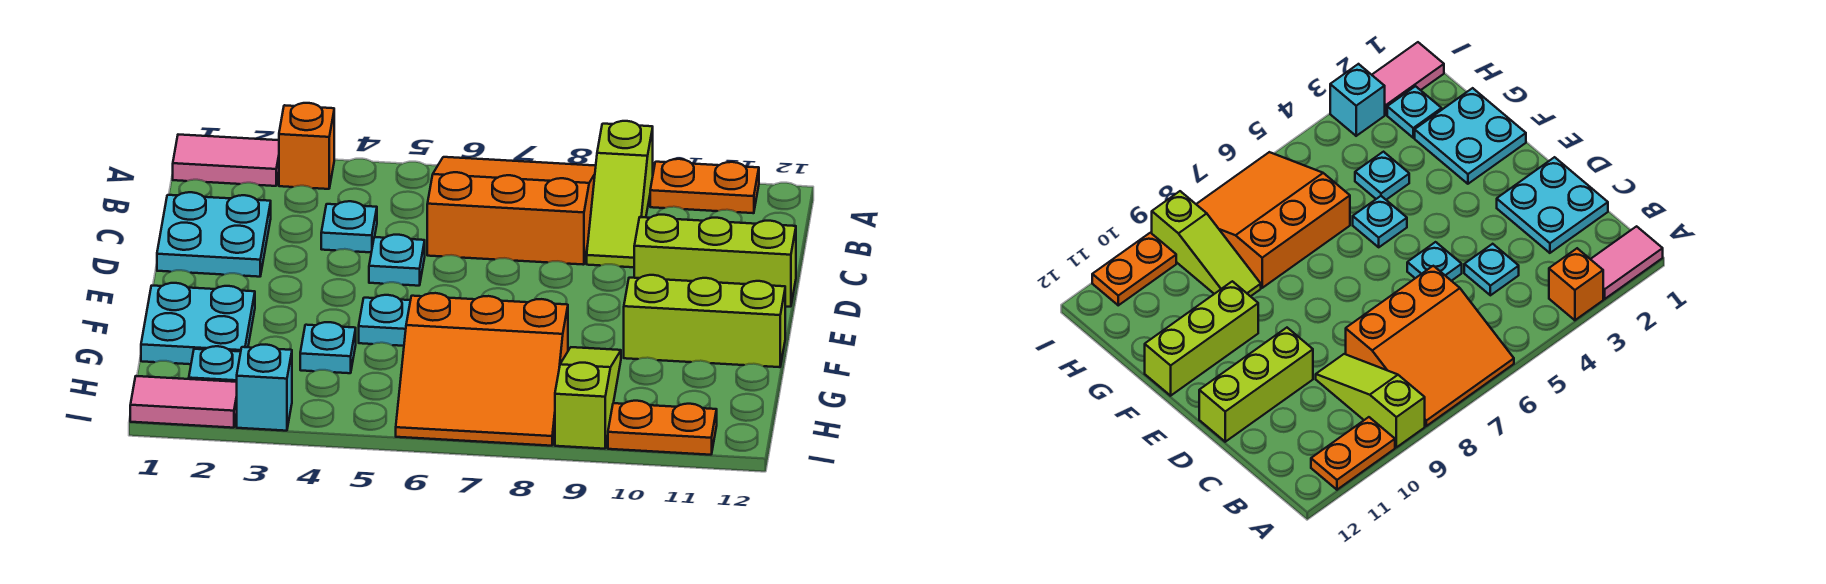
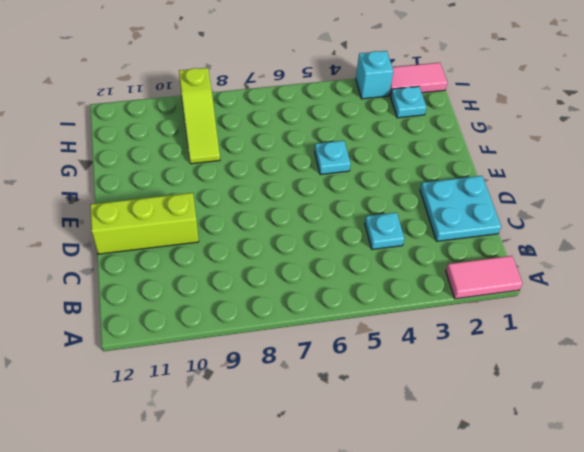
none -> orange brick A3 level 1
none -> orange slope A6:C8 level 1 top C
none -> lime slope A9:C9 level 1 top A

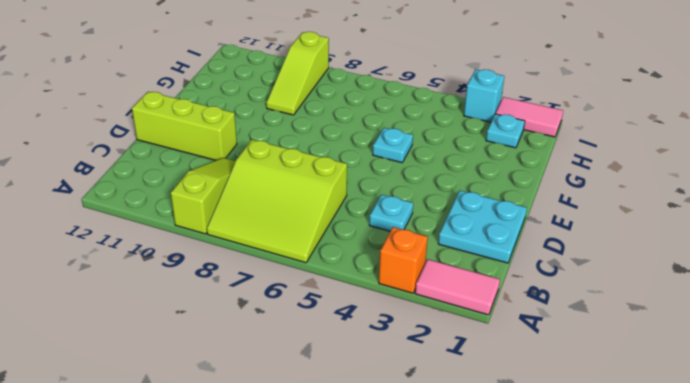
lime slope A6:C8 level 1 top C -> orange slope A6:C8 level 1 top C
none -> orange plate A10:A11 level 1
none -> cyan plate D5 level 1
none -> cyan plate F1:G2 level 1

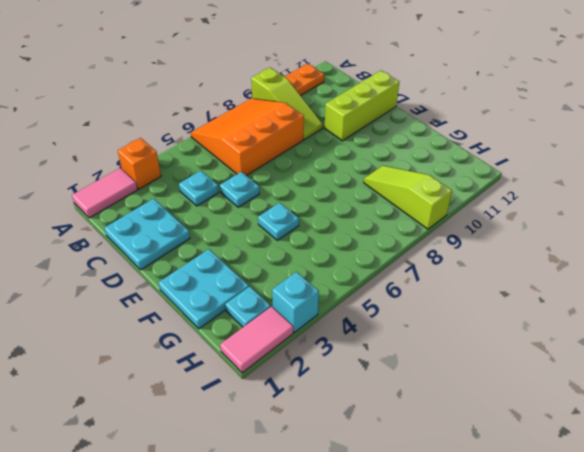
none -> lime brick F10:F12 level 1
none -> cyan plate G4 level 1
none -> orange slope G6:I8 level 1 top G

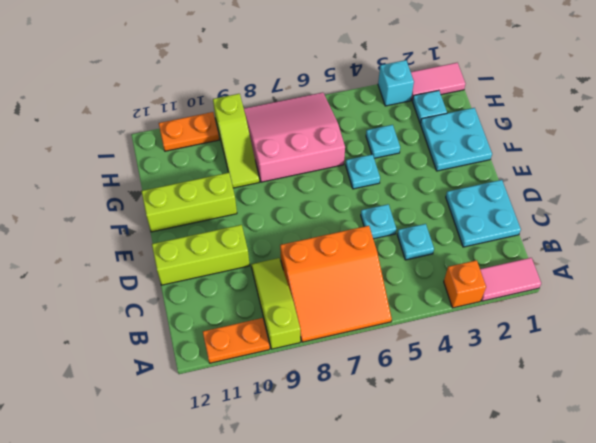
pink slope G6:I8 level 1 top G -> orange slope G6:I8 level 1 top G

